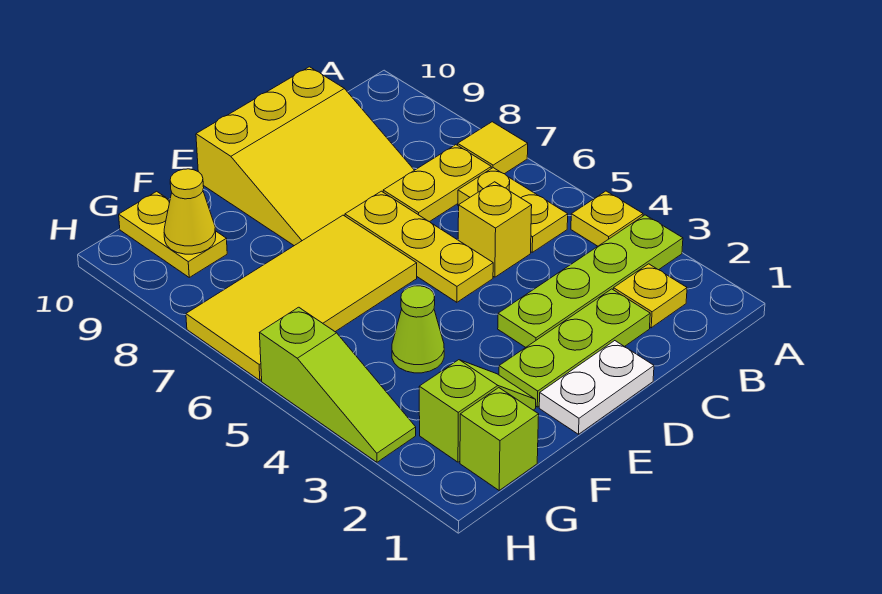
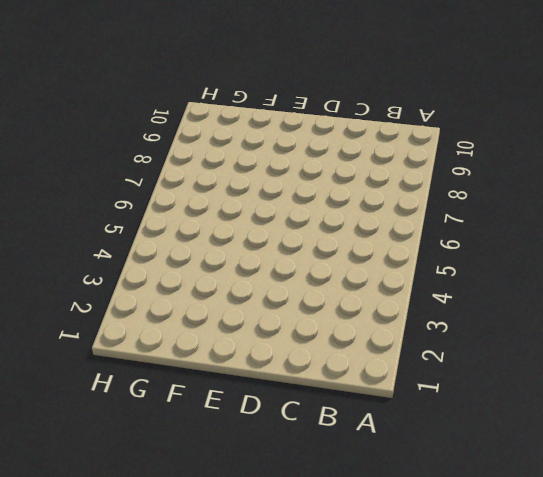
none -> lime plate A3:D3 level 1
none -> yellow plate A4 level 1
none -> yellow tile A7 level 1

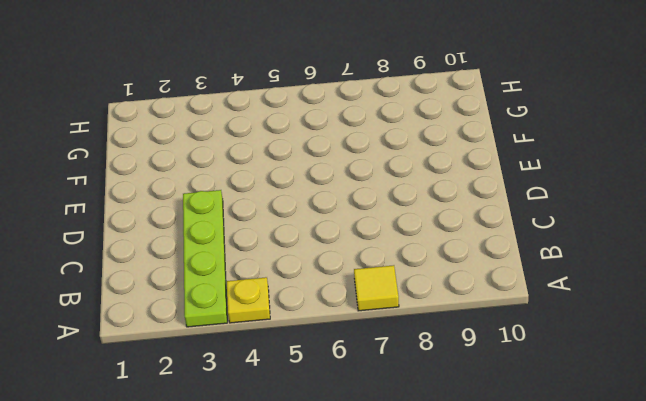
none -> yellow plate B2 level 1
none -> yellow plate B5:B6 level 1
none -> yellow plate B7:C7 level 1

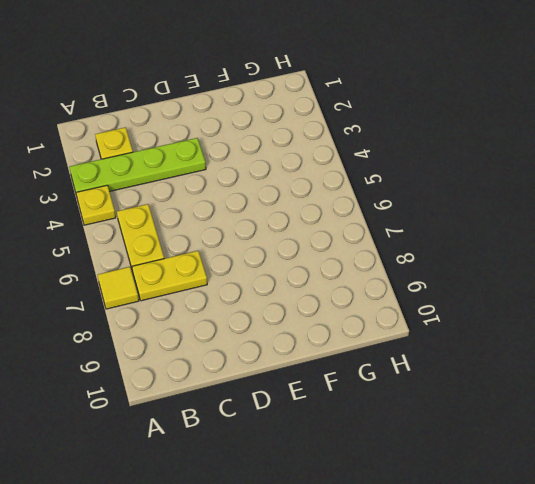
none -> lime plate C2:E2 level 1
none -> yellow brick C5 level 1
none -> yellow slope C8:E10 level 1 top 10

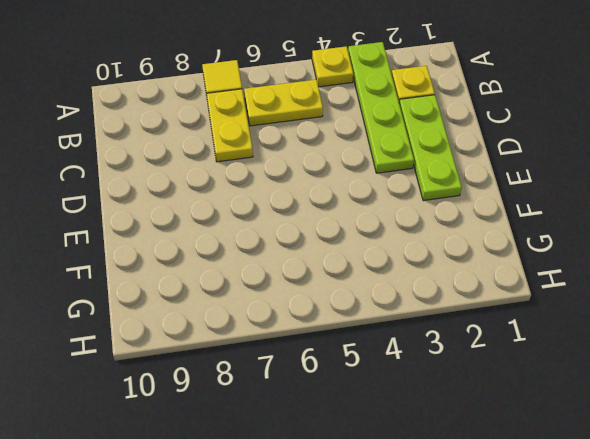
none -> yellow brick C5 level 1
none -> yellow slope C8:E10 level 1 top 10
none -> white plate D1:E1 level 1

